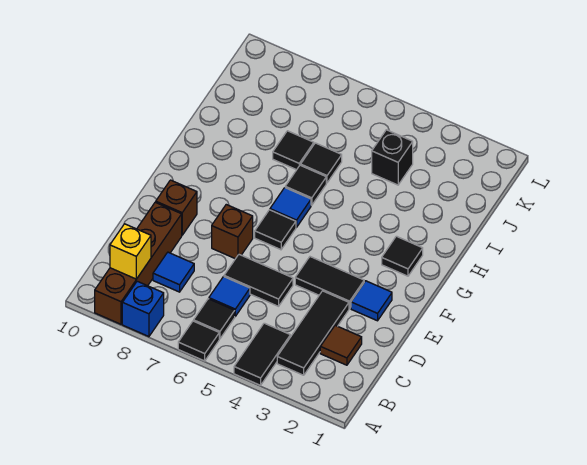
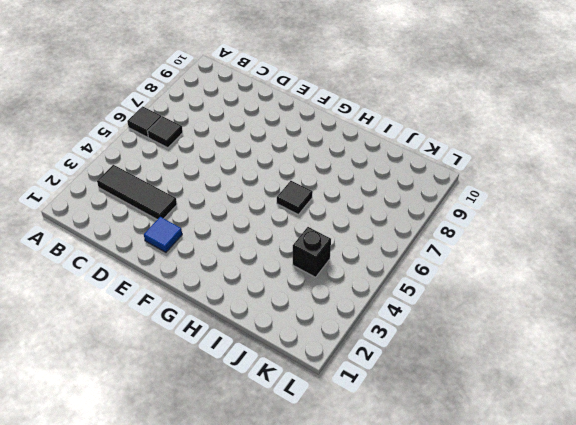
none -> black tile A4:B4 level 1
none -> blue brick A8 level 1
none -> brown brick A9:D9 level 1

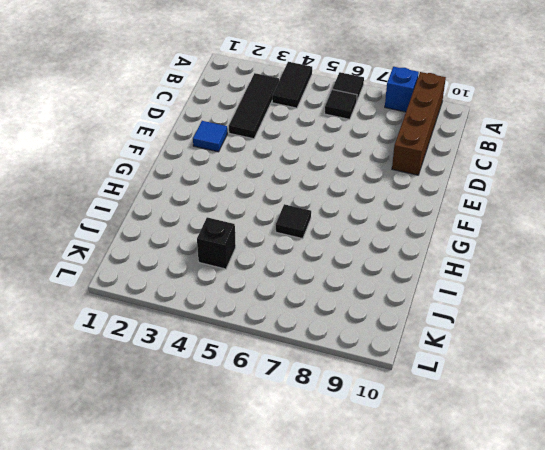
none -> brown tile C2 level 1
none -> blue tile C6 level 1
none -> blue tile C8 level 1

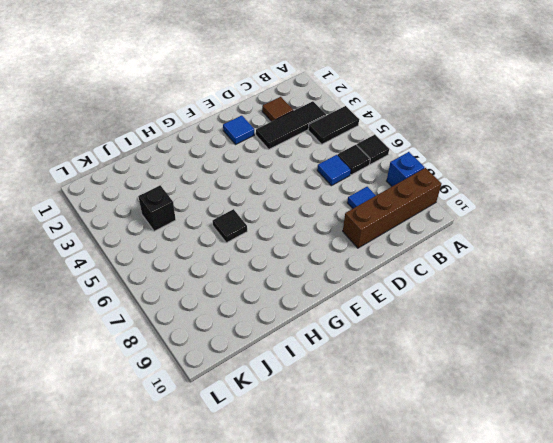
none -> black tile D5:D6 level 1
none -> black tile E3:E4 level 1
none -> brown brick E7 level 1

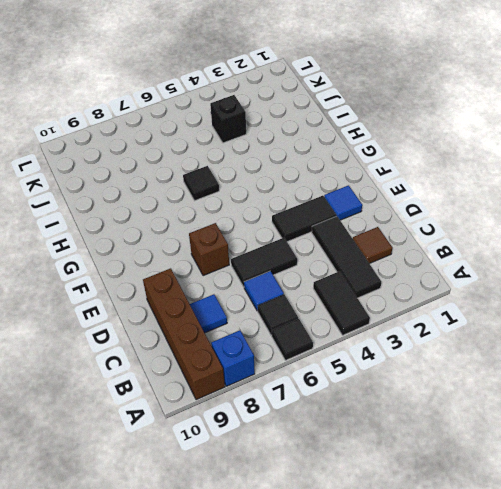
none -> brown brick E9 level 1
none -> black tile F6 level 1
none -> black tile G2 level 1

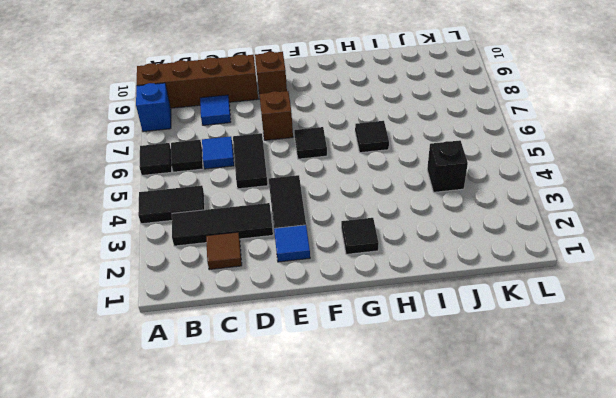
none -> blue tile G6 level 1
none -> black tile I6 level 1
none -> black tile I7 level 1

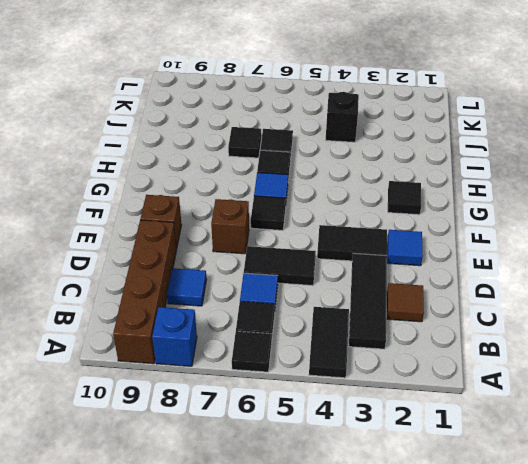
none -> yellow brick B9 level 2

